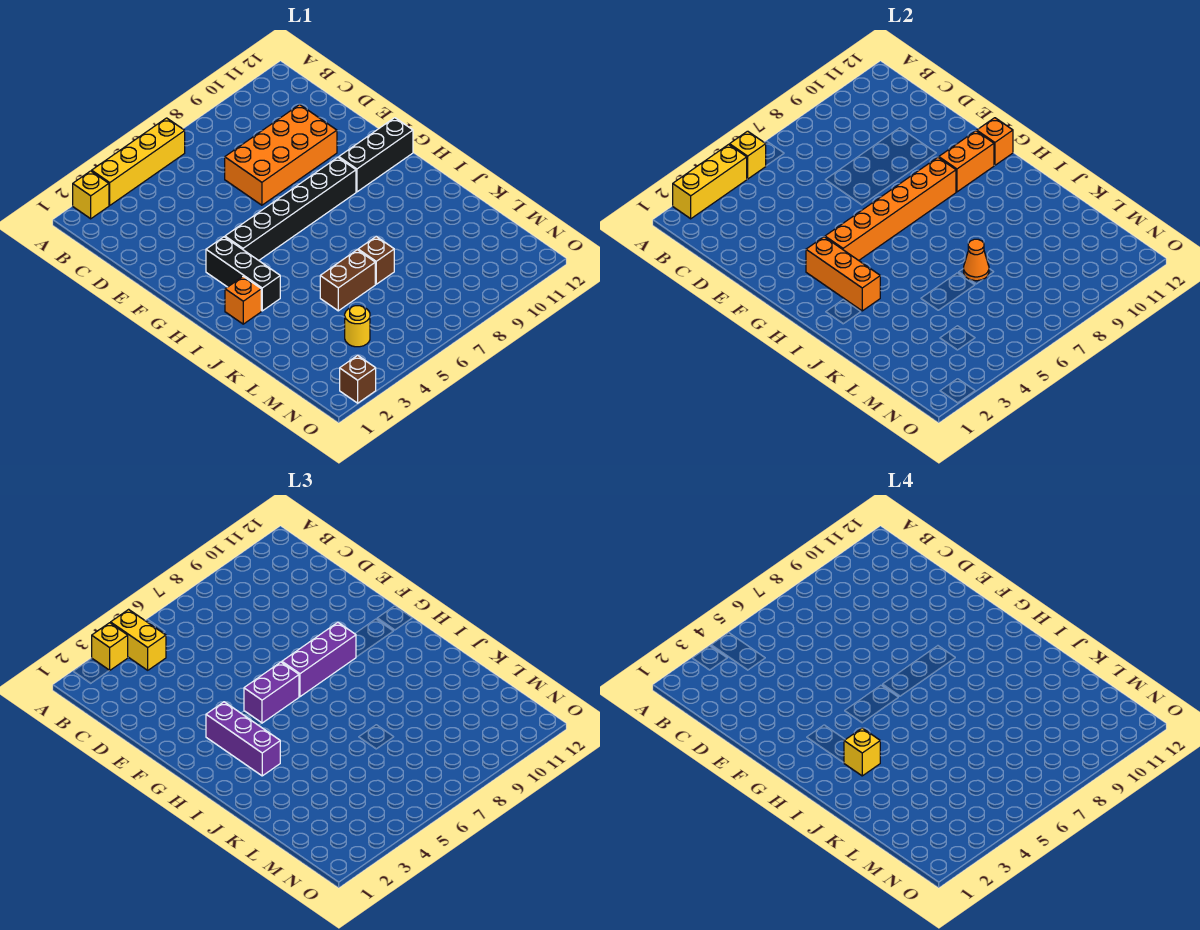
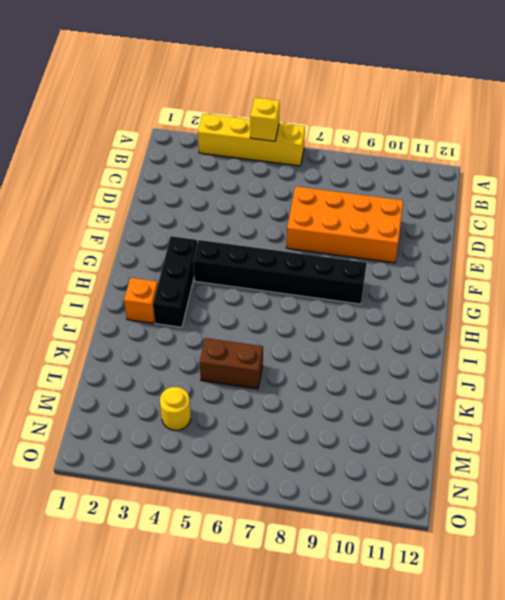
none -> yellow brick A2 level 1
none -> black brick G10:G12 level 1
none -> brown brick K7 level 1

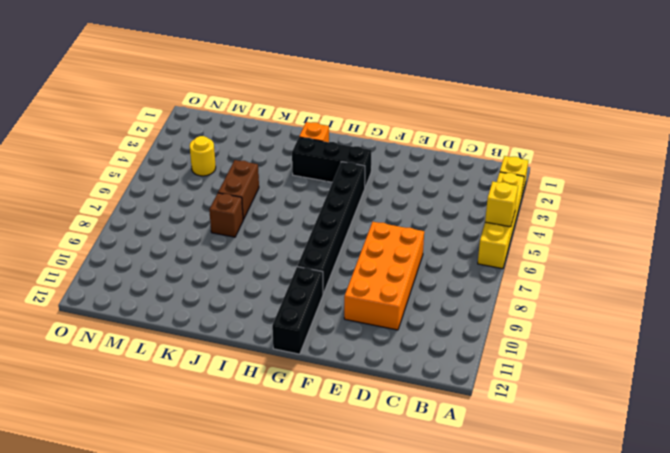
none -> brown brick O2 level 1
none -> yellow brick A2:A4 level 2
none -> orange brick G3:I3 level 2

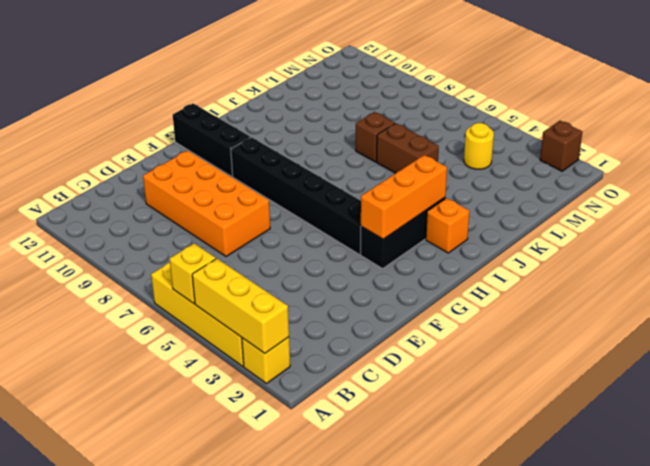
none -> orange brick G4:G9 level 2
none -> orange brick G10:G11 level 2
none -> orange brick G12 level 2

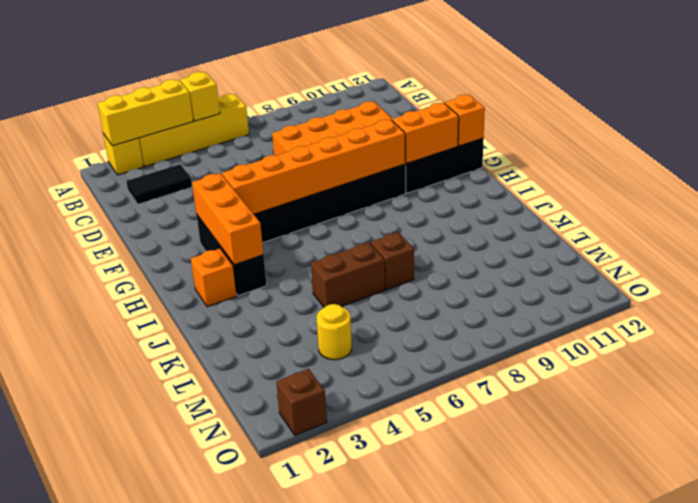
black tile C2:C3 level 1 -> none
none -> orange cone K7 level 2
none -> yellow brick A3 level 3
none -> yellow brick A4:B4 level 3

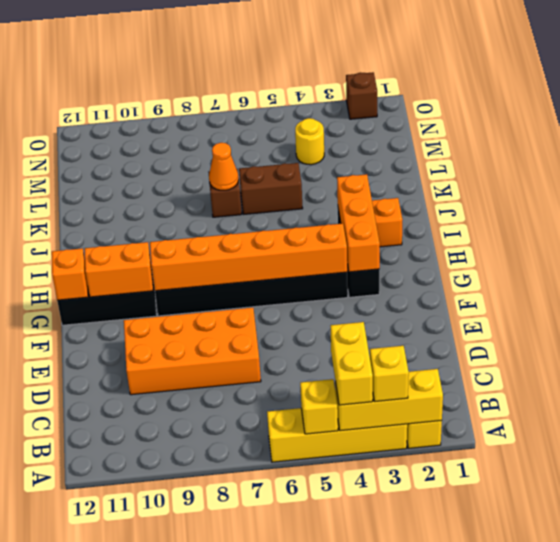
none -> purple brick G3:I3 level 3
none -> purple brick G5:G6 level 3
none -> purple brick G7:G9 level 3

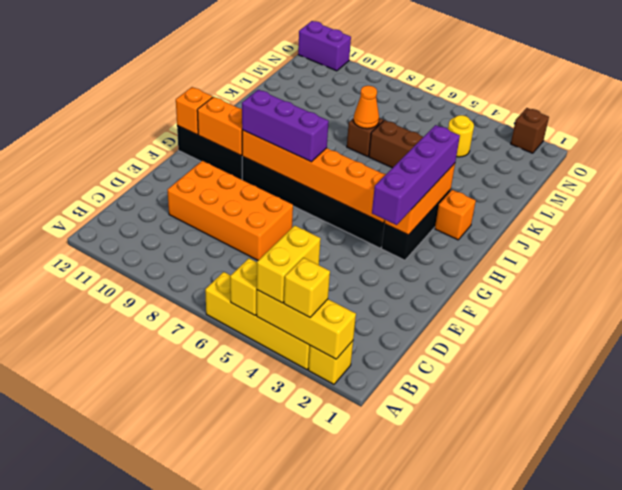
purple brick F3:I3 level 3 -> purple brick G3:I3 level 3
purple brick O11:O12 level 1 -> purple brick G5:G6 level 3
none -> yellow brick I3 level 4

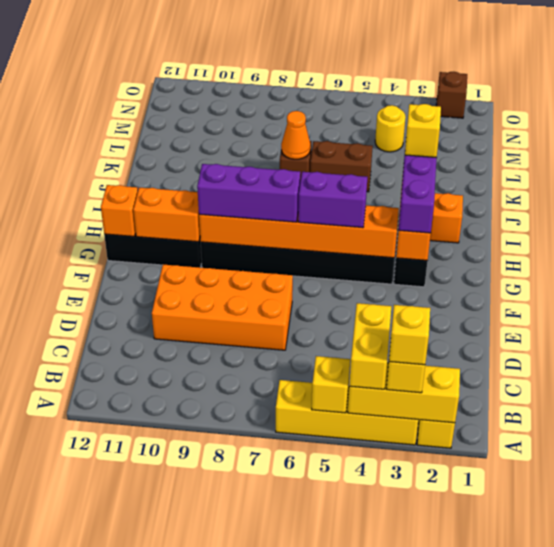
yellow brick A3 level 4 -> none

